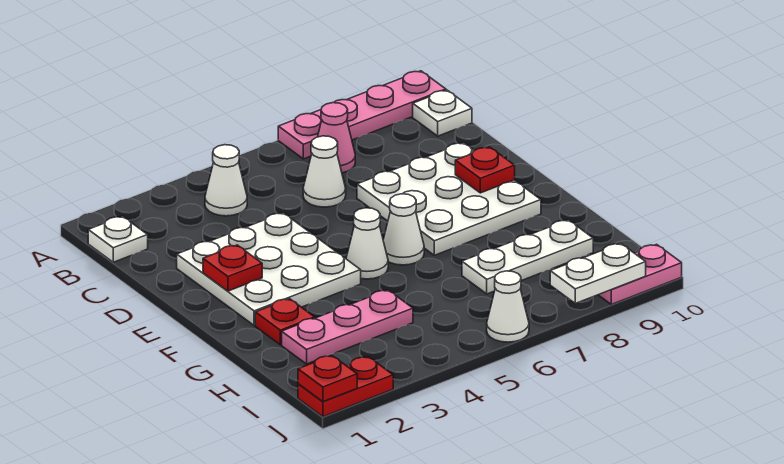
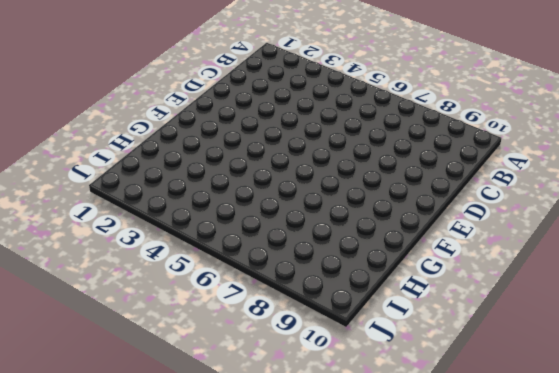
none -> pink plate A7:A10 level 1
none -> white plate B1 level 1
none -> white cone B4 level 1

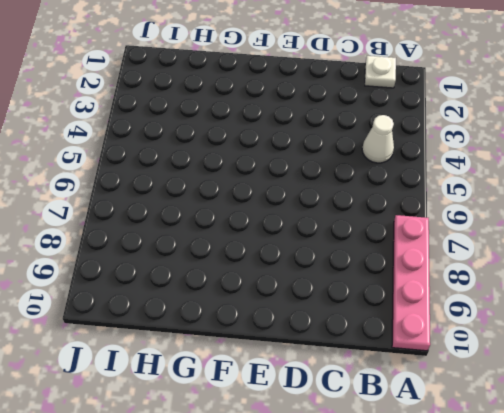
none -> pink cone B7 level 1
none -> white plate B10 level 1
none -> white cone C6 level 1

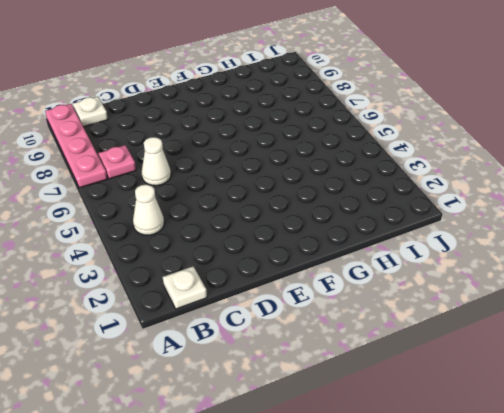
pink plate B7 level 1 -> pink cone B7 level 1
none -> white plate D2:F4 level 1
none -> white plate D7:F9 level 1
none -> white cone F5 level 1

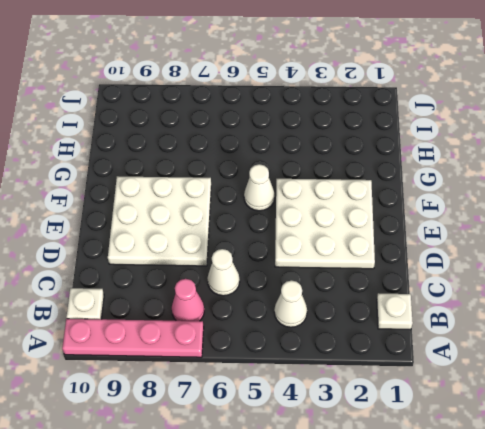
none -> white cone F6 level 1
none -> red plate G2 level 1
none -> pink plate H2:H4 level 1

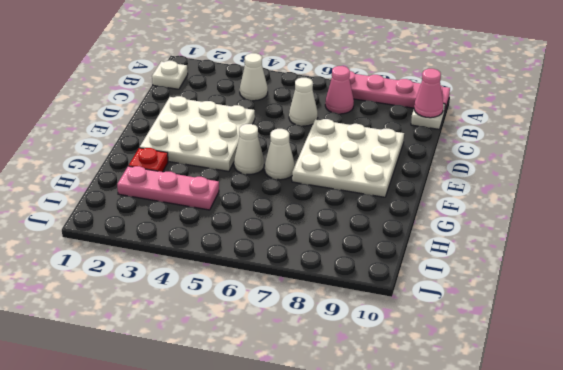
pink cone B10 level 2 -> none
none -> white plate H7:H9 level 1
none -> red plate J1:J2 level 1
none -> white cone J6 level 1

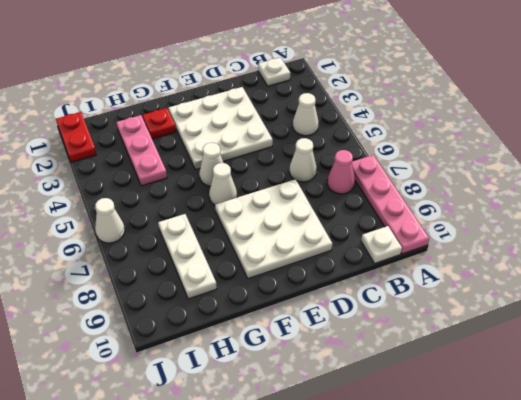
none -> pink plate J9:J10 level 1
none -> red plate E2 level 2
none -> red plate E9 level 2

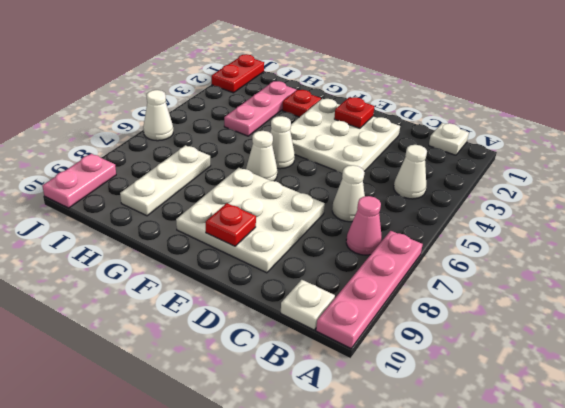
none -> red plate J1 level 2
none -> white plate J8:J9 level 2

